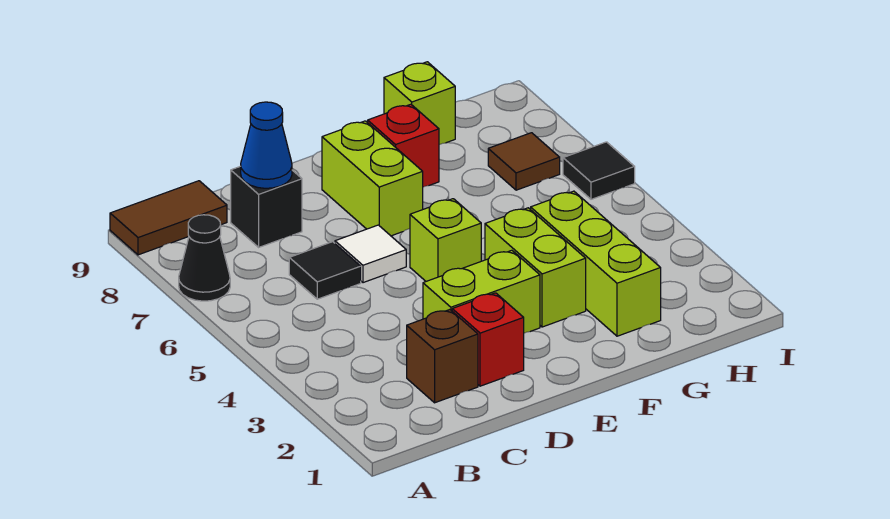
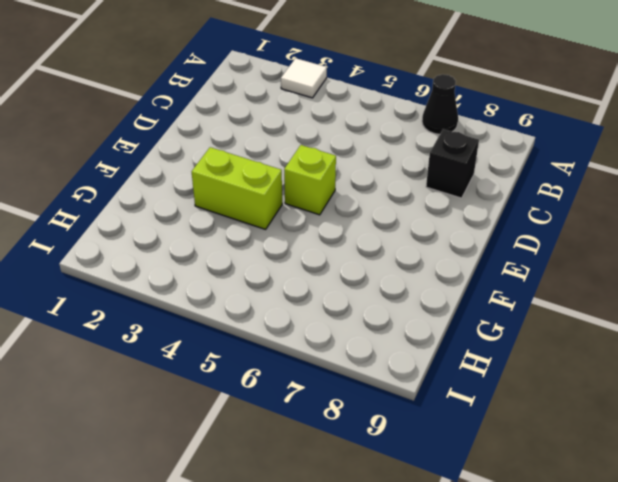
white tile A3 level 1 -> white tile D6 level 1
none -> brown tile A9:B9 level 1
none -> brown brick C2 level 1
none -> black tile C6 level 1

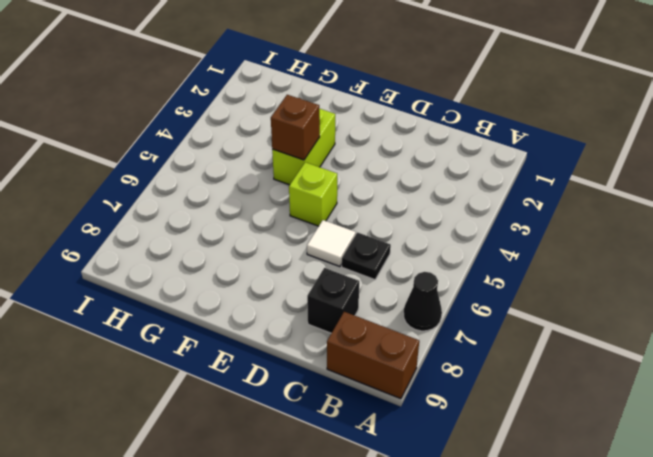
brown brick A9:B9 level 1 -> brown tile A9:B9 level 1
black plate C6 level 1 -> black tile C6 level 1
brown brick F4 level 2 -> brown brick C2 level 1
none -> red brick D2 level 1
none -> lime brick D3:E3 level 1
none -> lime brick E7:E8 level 1

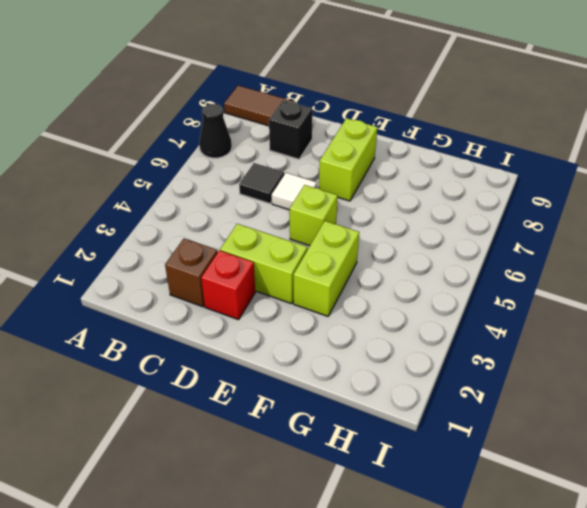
none -> red brick F8 level 1
none -> lime brick G2:G4 level 1
none -> lime brick G9 level 1

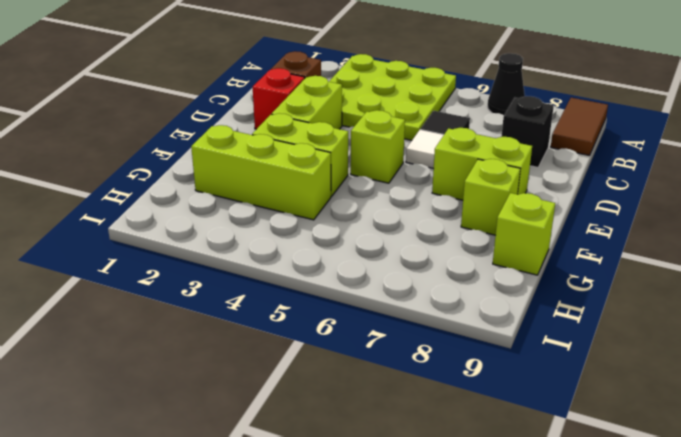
lime plate A3:C5 level 1 -> none
lime brick F8 level 1 -> red brick F8 level 1
none -> brown tile H7 level 1
none -> black tile I6 level 1
none -> blue cone C8 level 2

